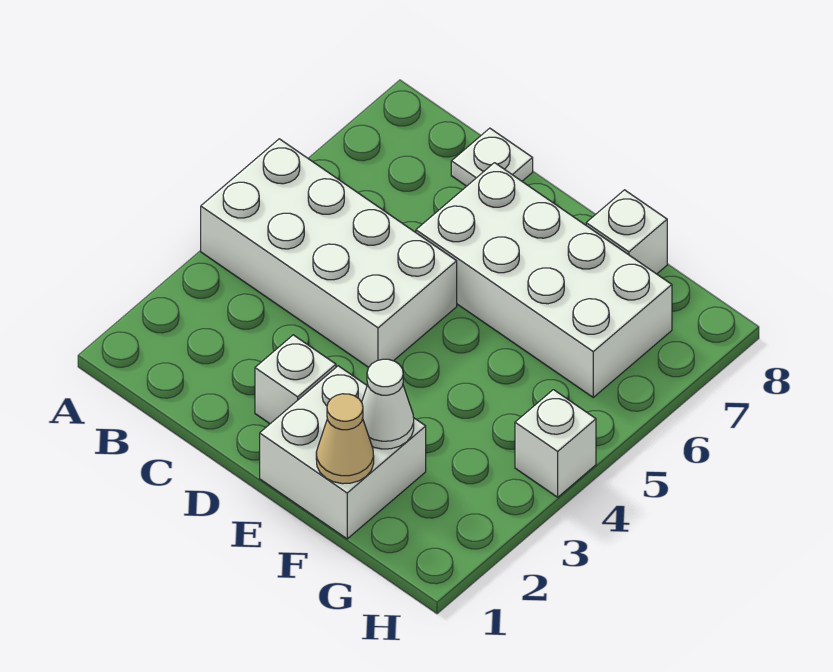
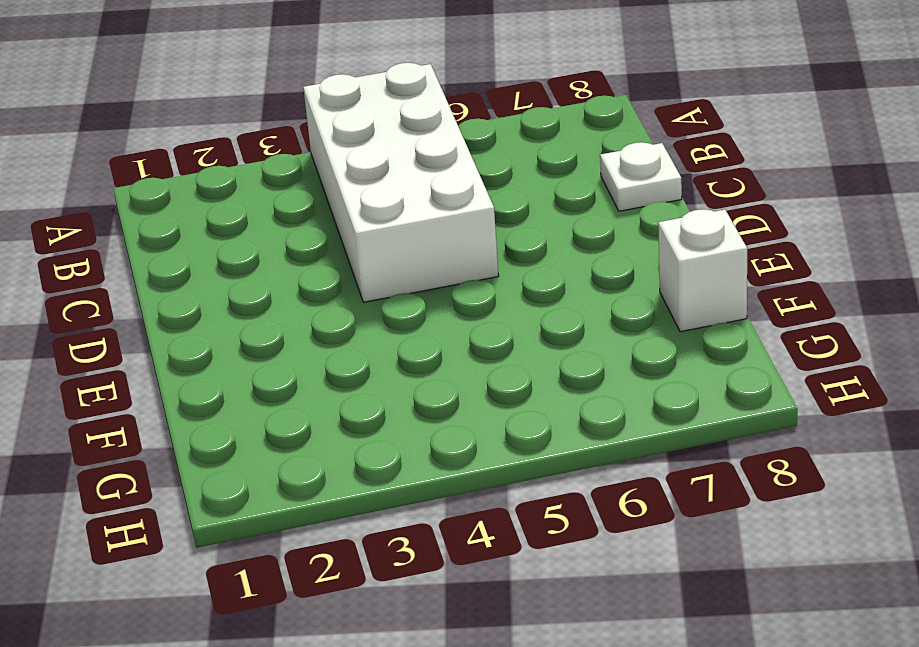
none -> white brick D2 level 1
none -> white brick D6:G7 level 1

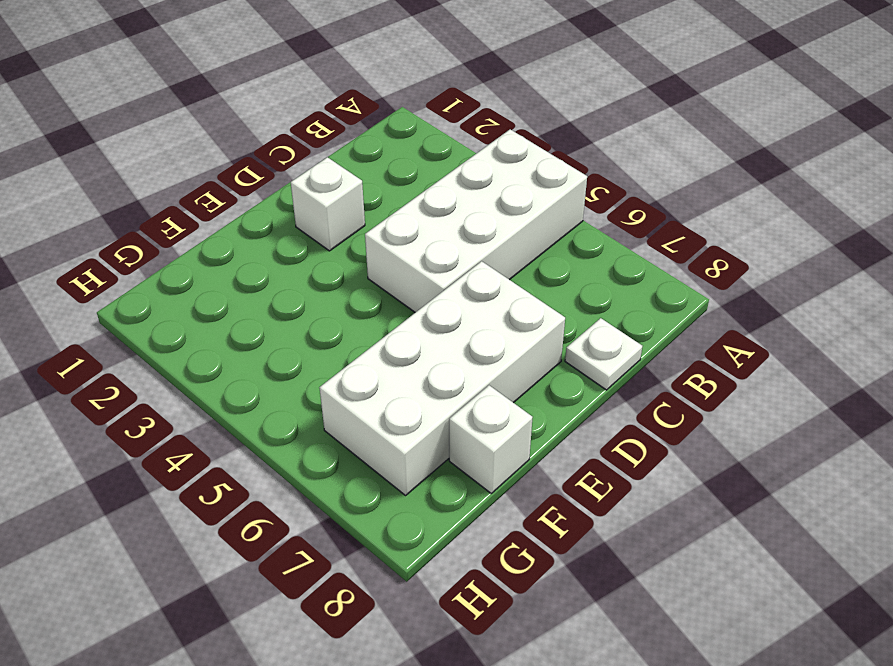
none -> white brick E1:F2 level 1
none -> white brick H4 level 1

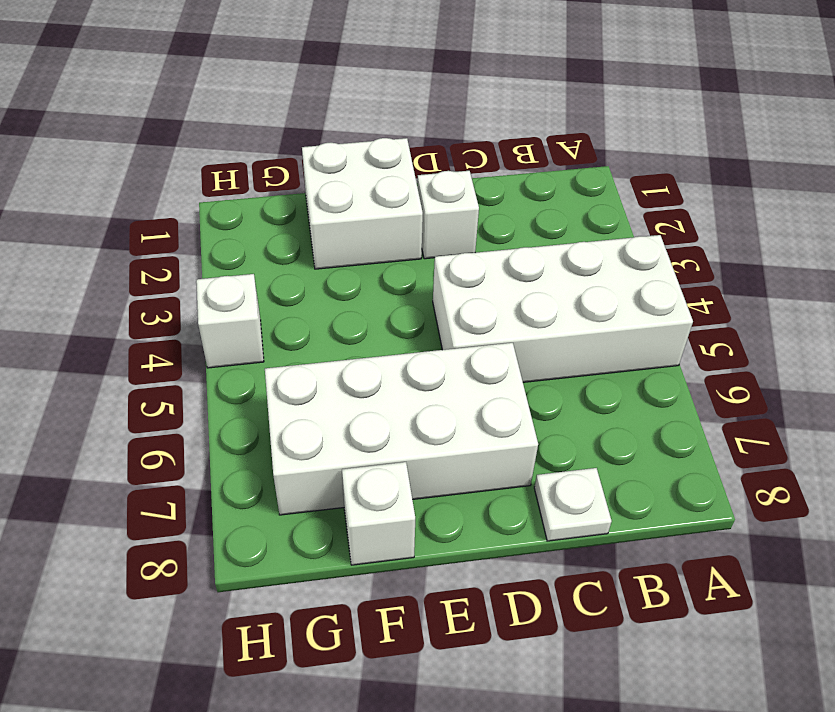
none -> tan cone F1 level 2
none -> white cone F2 level 2

